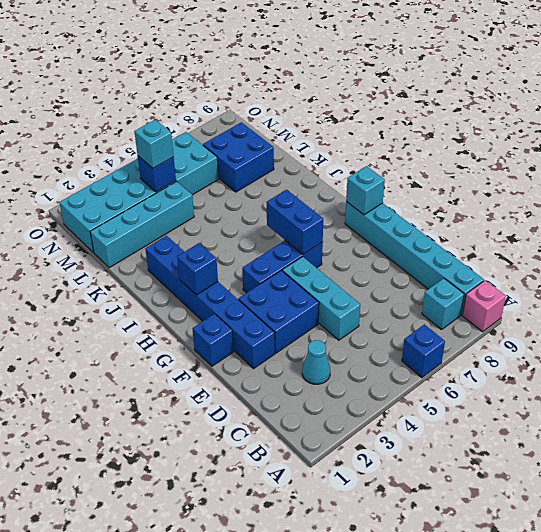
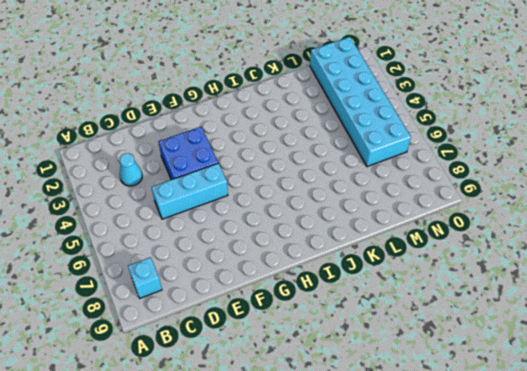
none -> blue brick A6 level 1
none -> pink brick A9 level 1
none -> cyan brick B9:G9 level 1

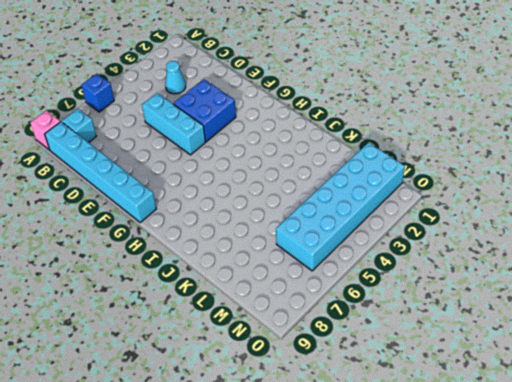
none -> blue brick E2:J2 level 1
none -> blue brick F1 level 1
none -> blue brick G4:G6 level 1

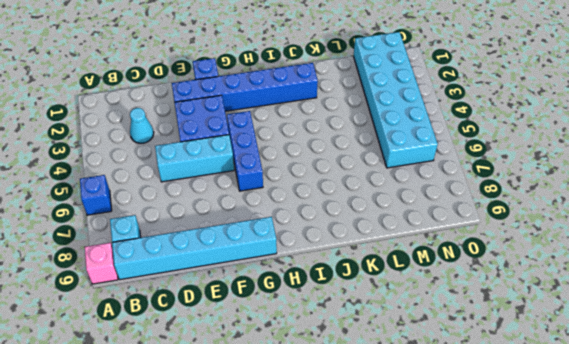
none -> cyan brick L1:L4 level 1
none -> blue brick L7:M8 level 1
none -> blue brick G6:H6 level 2

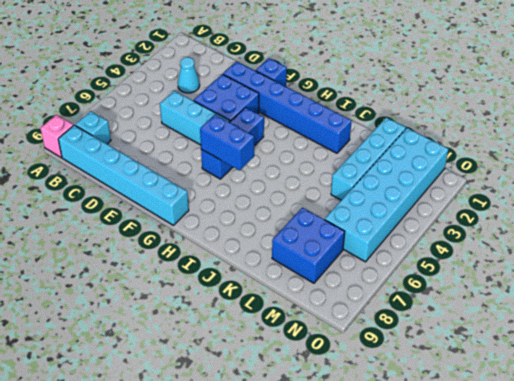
none -> blue brick A6 level 1
none -> cyan brick G9 level 2
none -> blue brick H2 level 2

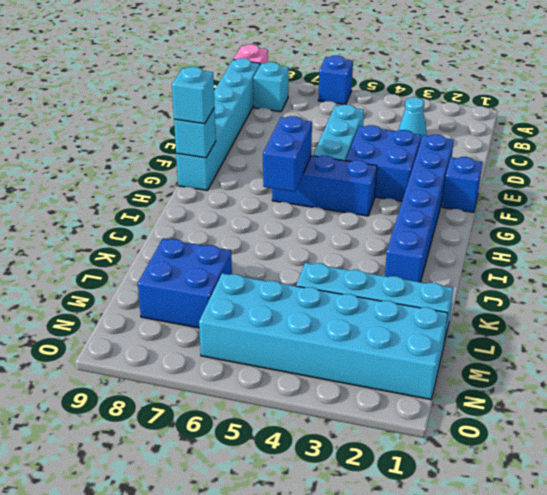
cyan brick G9 level 3 -> cyan brick M4 level 3
none -> blue brick H2 level 2
none -> blue brick M4 level 2

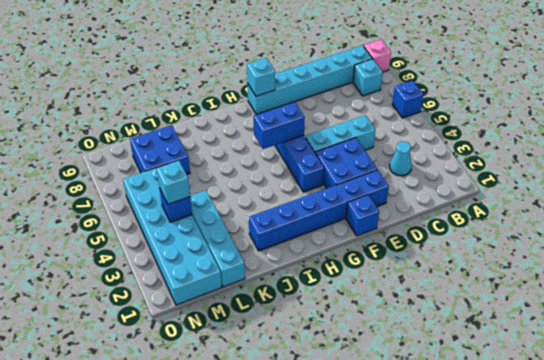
none -> blue brick H2 level 2

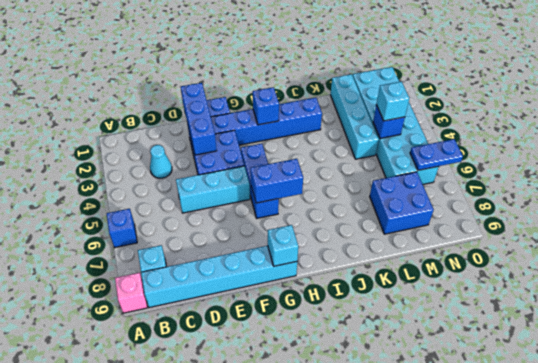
blue brick E1:E3 level 2 -> none
blue plate N6:O6 level 2 -> none

